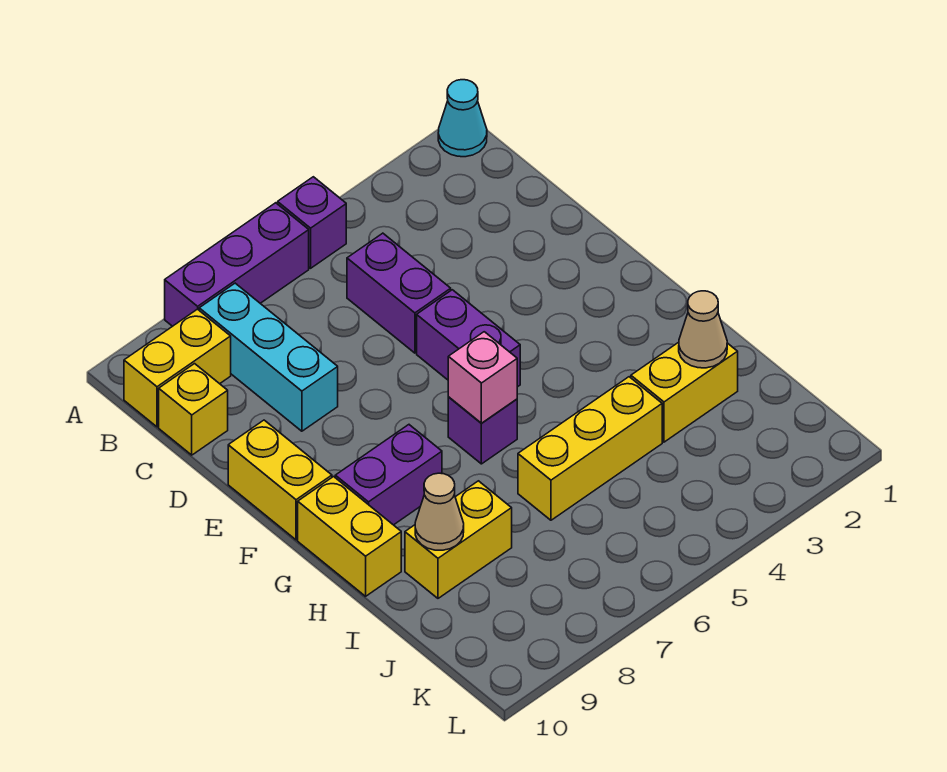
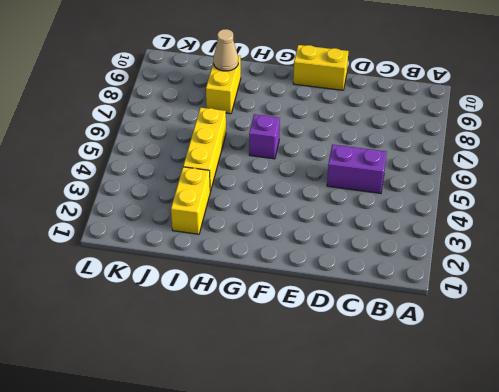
none -> cyan cone A1 level 1
none -> purple brick A5 level 1
none -> purple brick A6:A8 level 1

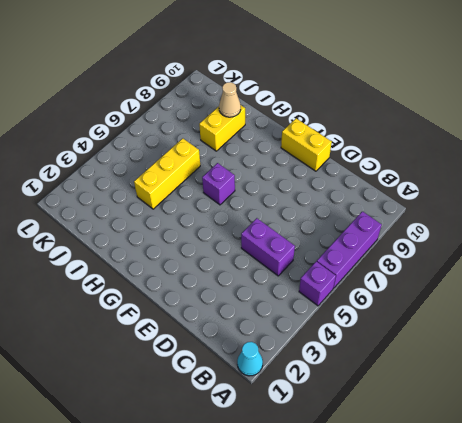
none -> cyan brick B8:D8 level 1
none -> yellow brick B9:B10 level 1
none -> yellow brick C10 level 1

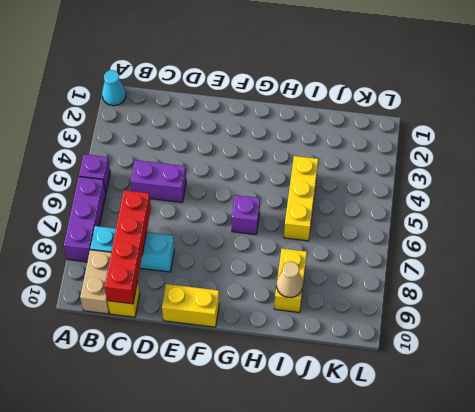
tan brick B9:B10 level 1 -> yellow brick B9:B10 level 1
red brick C7:C10 level 2 -> none
none -> purple brick E5:F5 level 1
none -> purple brick G8:G9 level 1
none -> yellow brick G10:H10 level 1

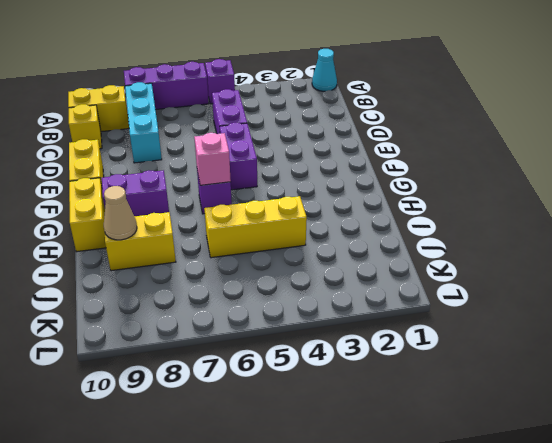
none -> yellow brick I2:I3 level 1
none -> tan cone I2 level 2

